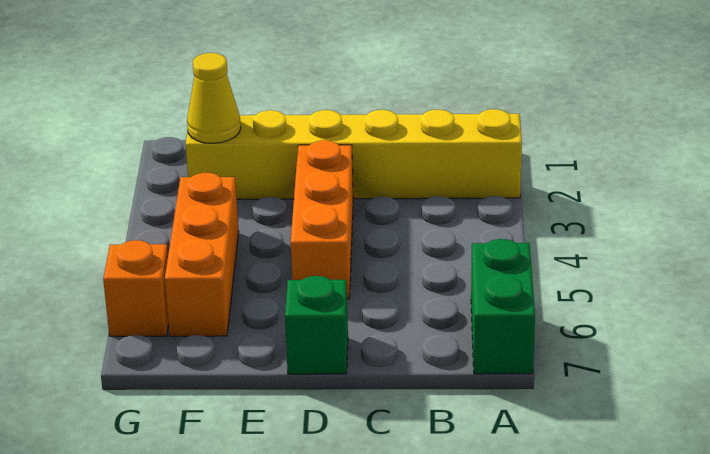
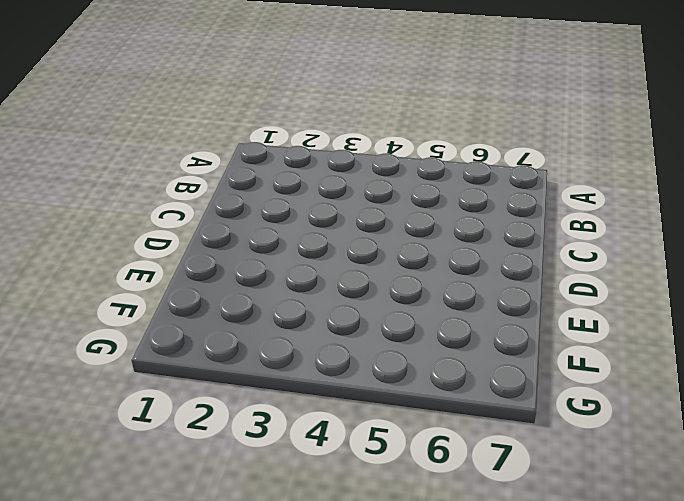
none -> yellow brick A2:F2 level 1
none -> green brick A6:A7 level 1

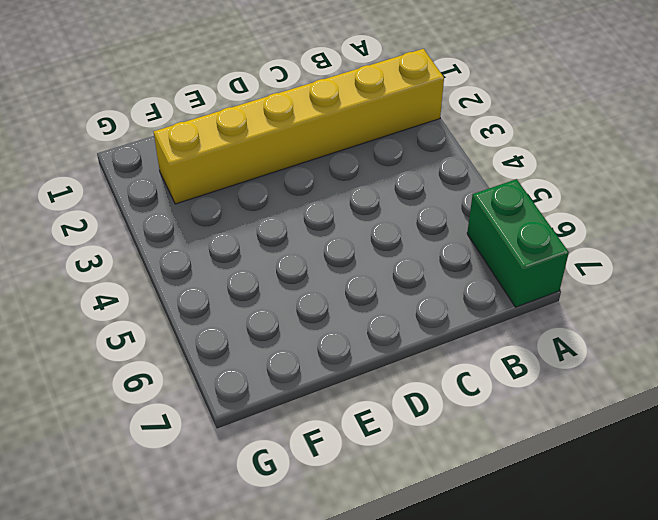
none -> orange brick D3:D5 level 1
none -> green brick D7 level 1

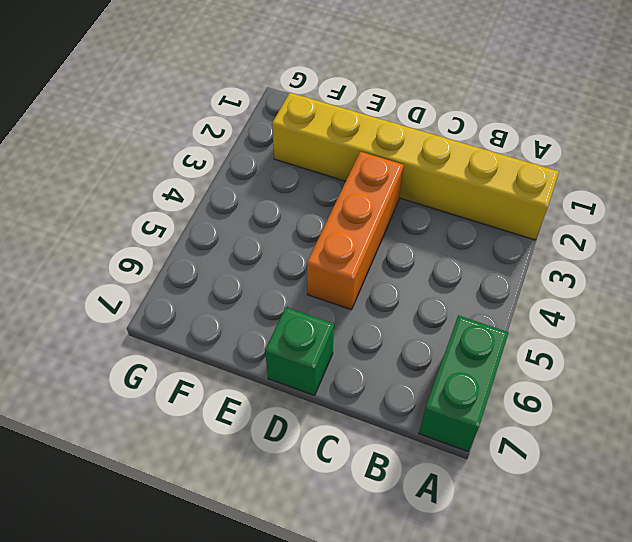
none -> orange brick F4:F6 level 1
none -> orange brick G6 level 1

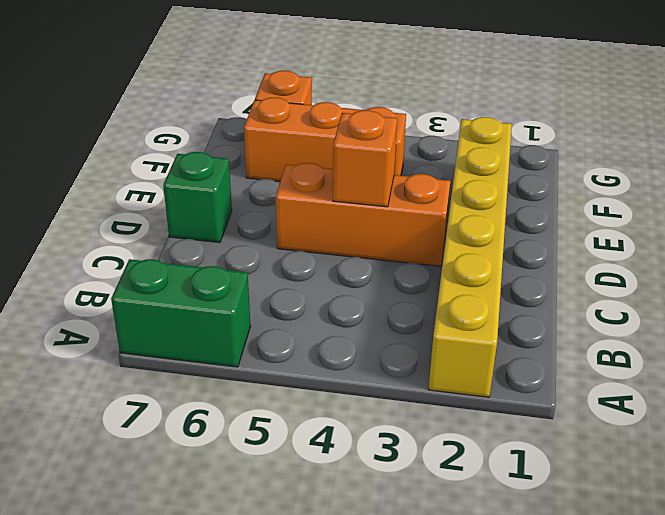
orange brick D4 level 2 -> none
none -> yellow cone F2 level 2

